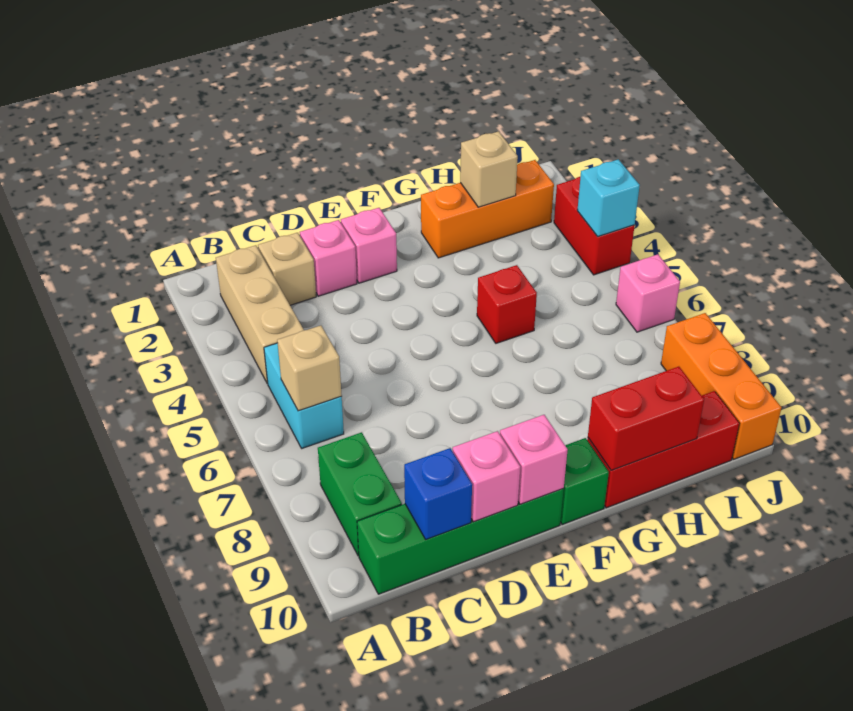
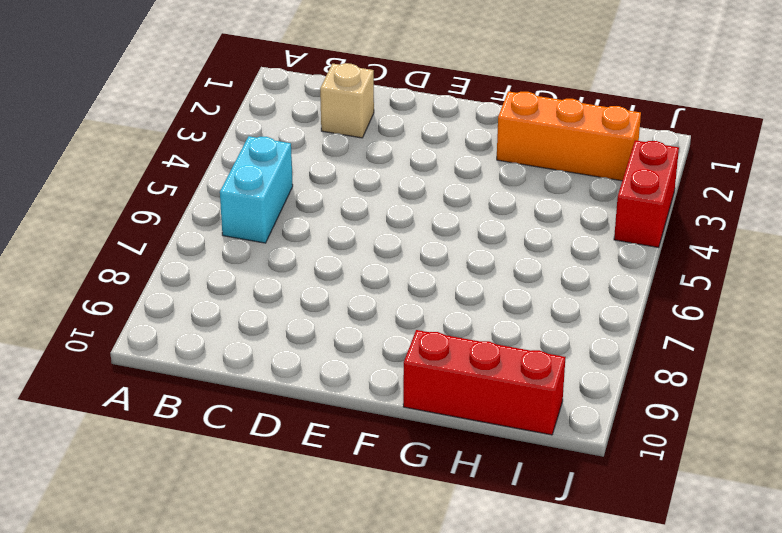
none -> tan brick B2:B4 level 1
none -> green brick B8:B9 level 1
none -> green brick B10:E10 level 1

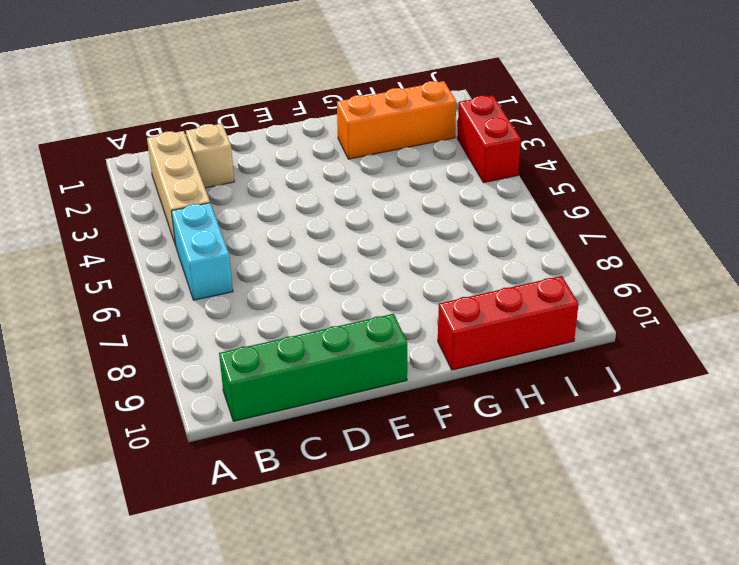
none -> green brick B8:B9 level 1
none -> pink brick D2 level 1
none -> pink brick E2 level 1

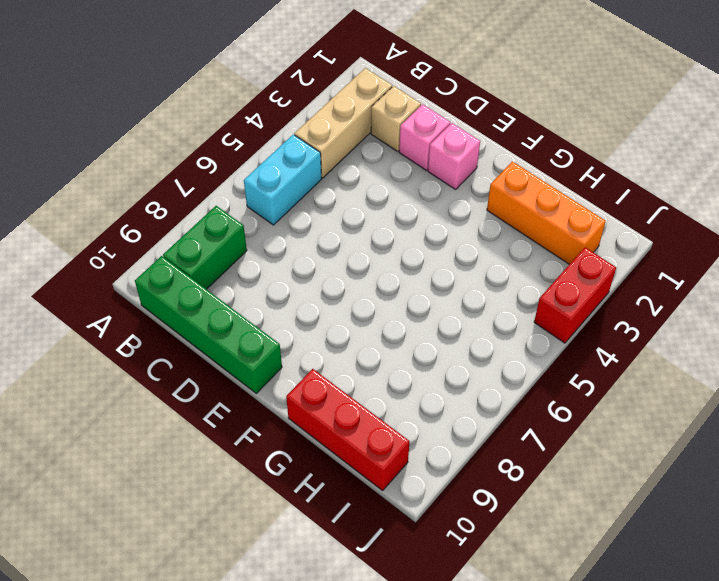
none -> green brick F10 level 1
none -> red brick G5 level 1
none -> pink brick J6 level 1

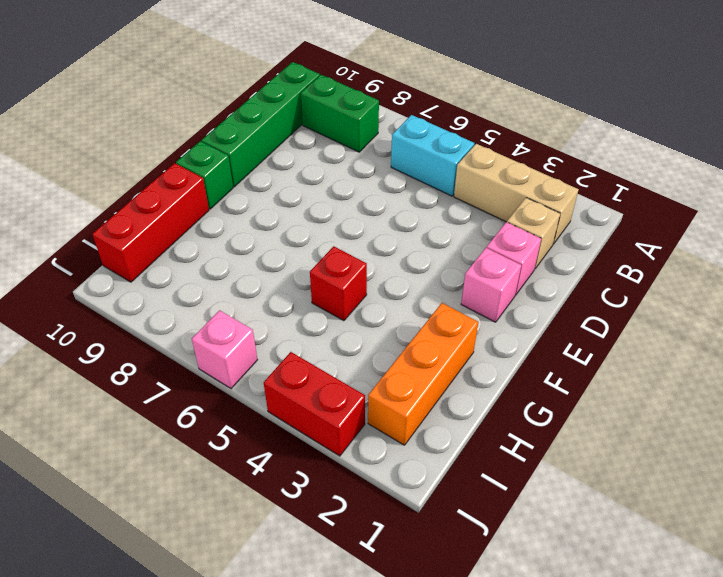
none -> orange brick J8:J10 level 1
none -> tan brick B6 level 2
none -> blue brick C10 level 2

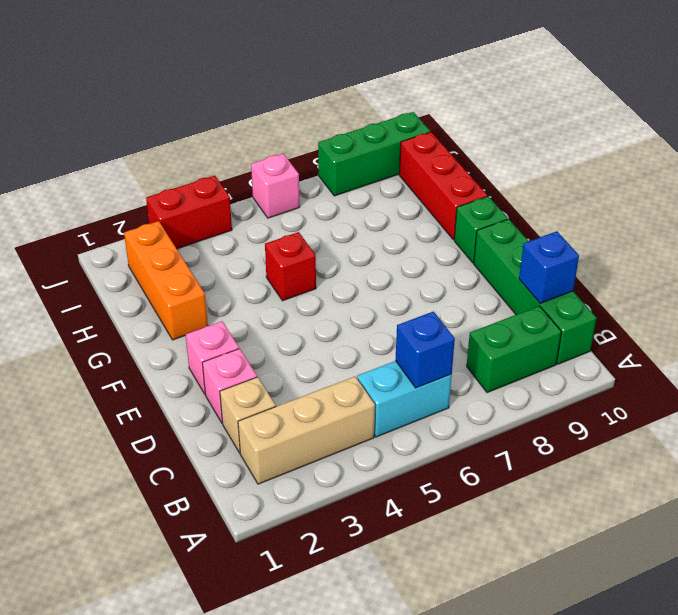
blue brick B6 level 2 -> tan brick B6 level 2
green brick J8:J10 level 1 -> orange brick J8:J10 level 1
none -> pink brick D10 level 2
none -> pink brick E10 level 2
none -> red brick G10:H10 level 2

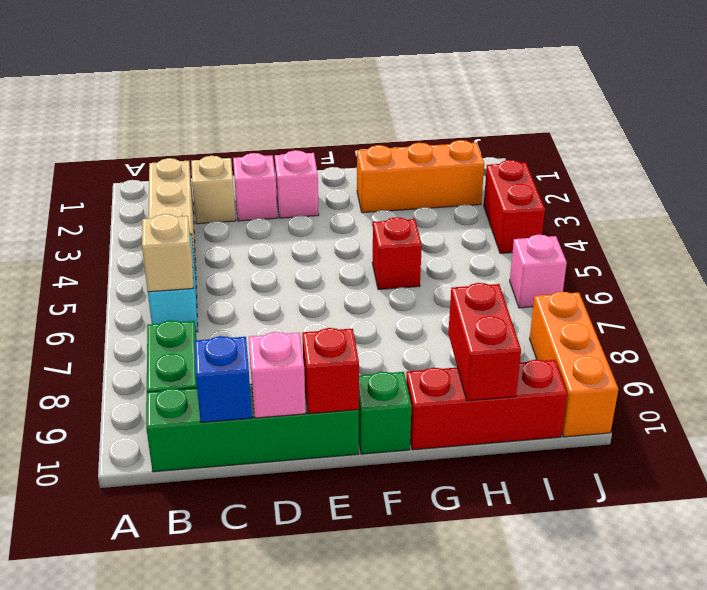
red brick E10 level 2 -> pink brick E10 level 2
red brick H9:H10 level 2 -> red brick G10:H10 level 2
none -> tan brick H2 level 2
none -> cyan brick J4 level 2

